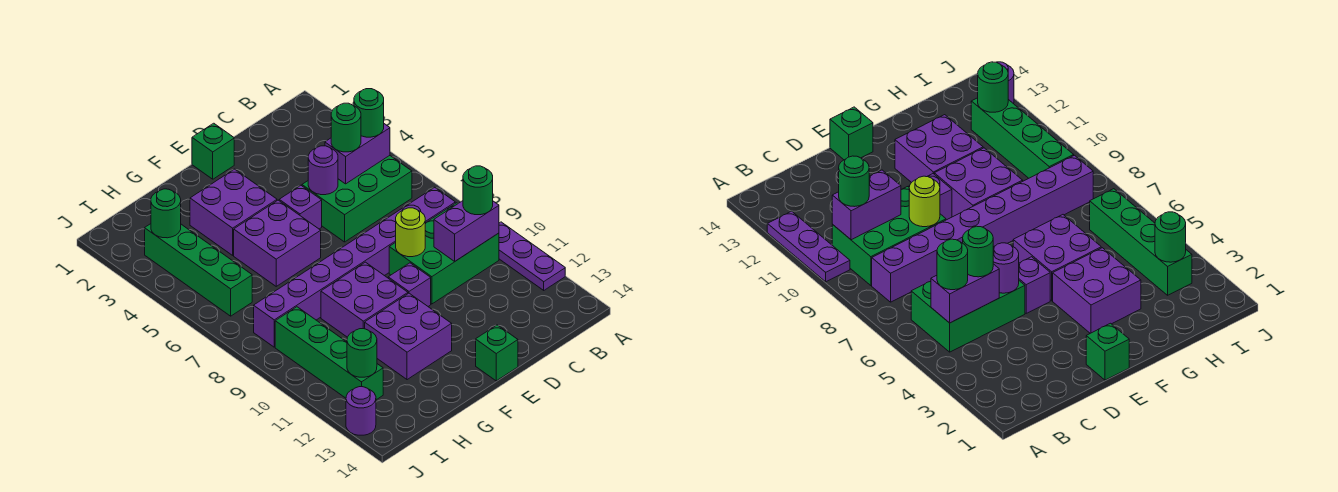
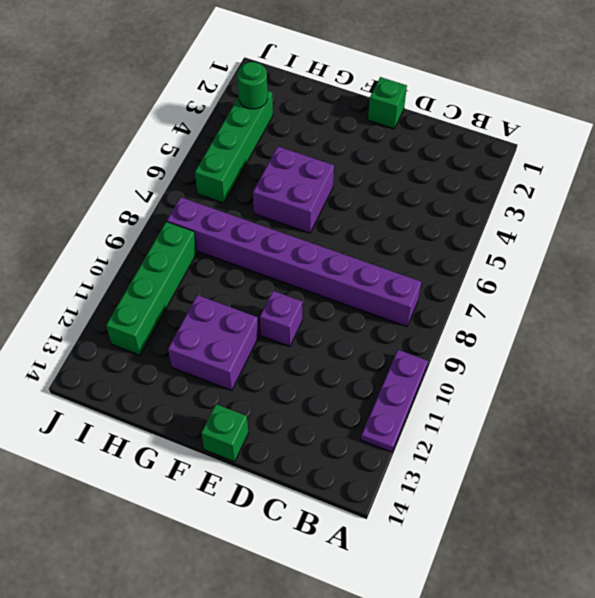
none -> green brick B5:D6 level 1
none -> green brick B9:D10 level 1
none -> purple brick E5 level 1

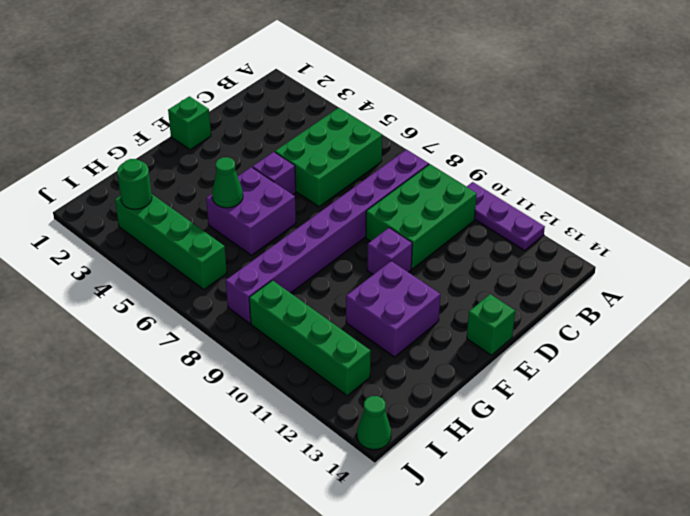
green cone G5 level 2 -> none
green cone J14 level 1 -> none
none -> purple brick F3:G4 level 1
none -> purple brick F9:G10 level 1
none -> purple round brick J13 level 1

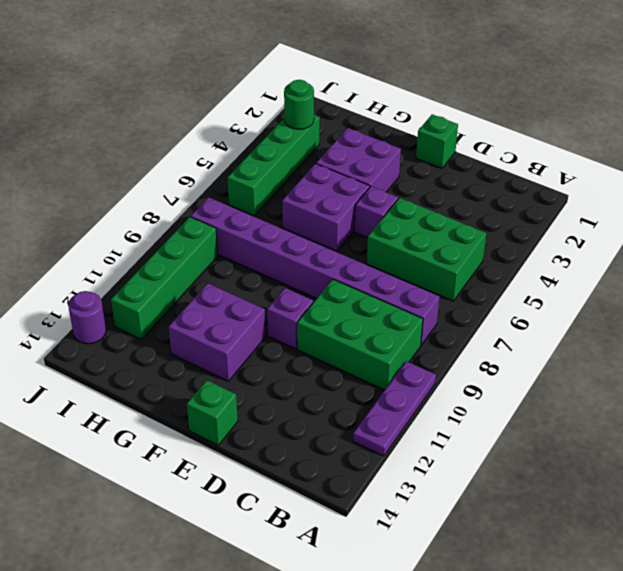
none -> purple brick F9:G10 level 1
none -> purple brick B5:C5 level 2
none -> purple brick B10:C10 level 2

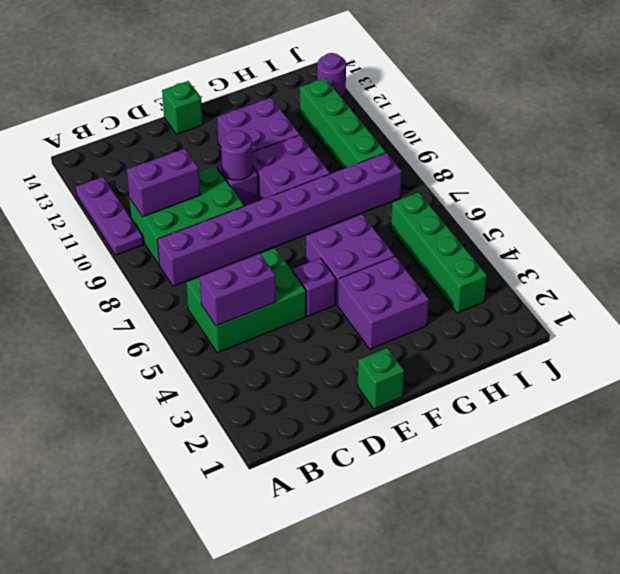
purple round brick E10 level 2 -> purple round brick D5 level 2
none -> lime round brick D9 level 2
none -> green round brick I3 level 2
none -> green round brick I12 level 2

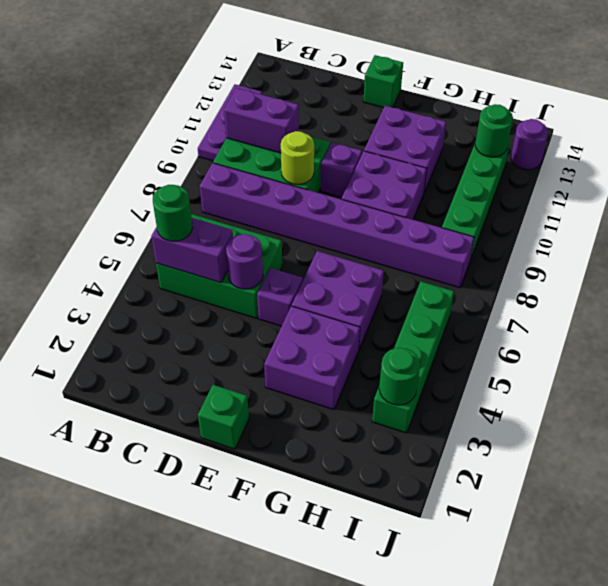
none -> green round brick B10 level 3
none -> green round brick C5 level 3

